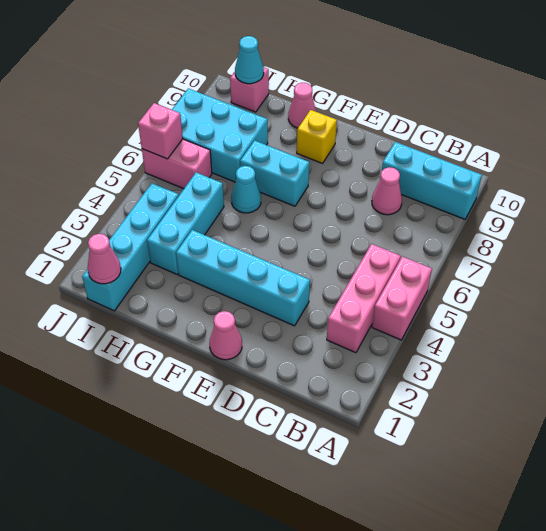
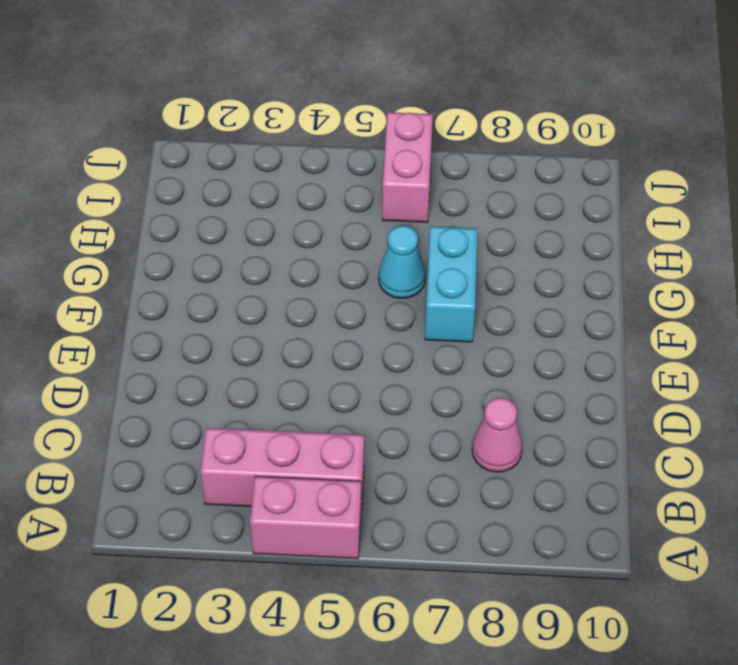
none -> cyan brick A9:C9 level 1
none -> cyan brick D3:G3 level 1
none -> pink cone E1 level 1

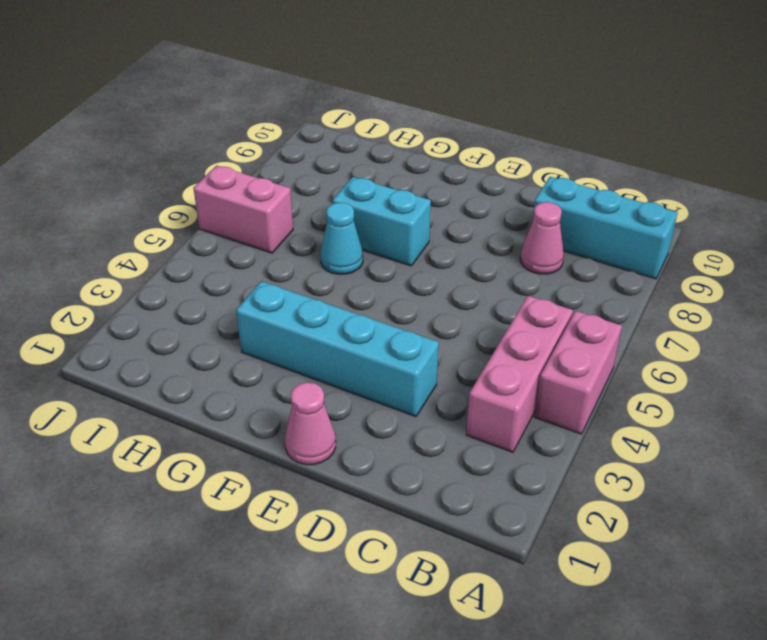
none -> yellow brick F9 level 1
none -> pink cone G10 level 1
none -> cyan brick H3:H5 level 1

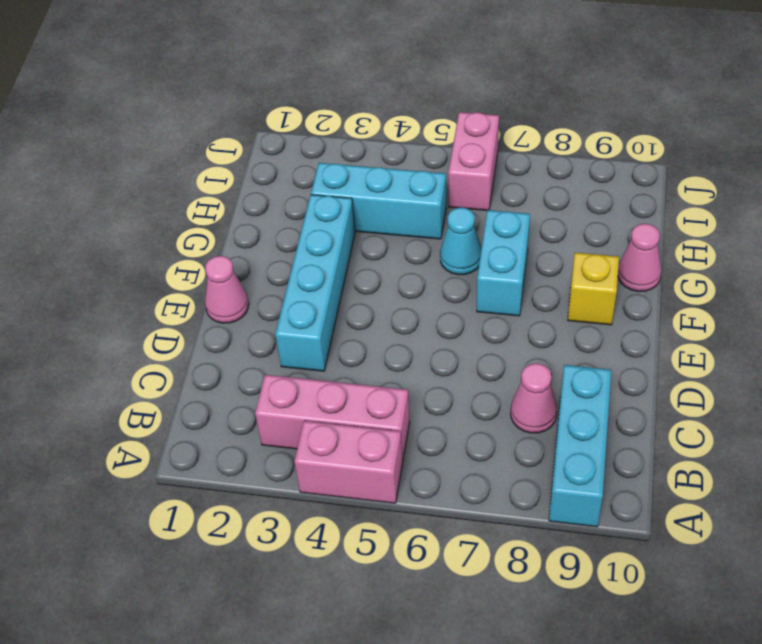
none -> cyan brick H7:J8 level 1
none -> cyan brick I1:I4 level 1
none -> pink brick I10 level 1

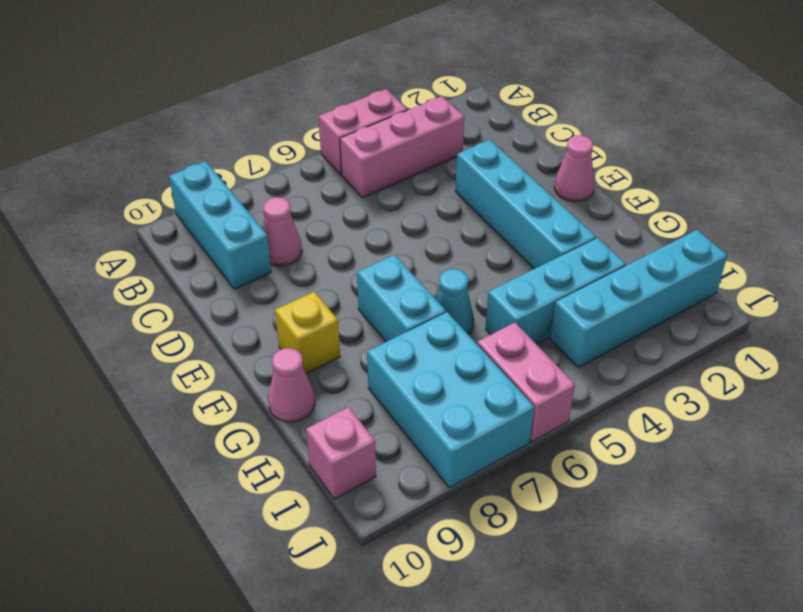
none -> pink cone I1 level 2
none -> cyan cone I10 level 2
none -> pink brick J6 level 2

